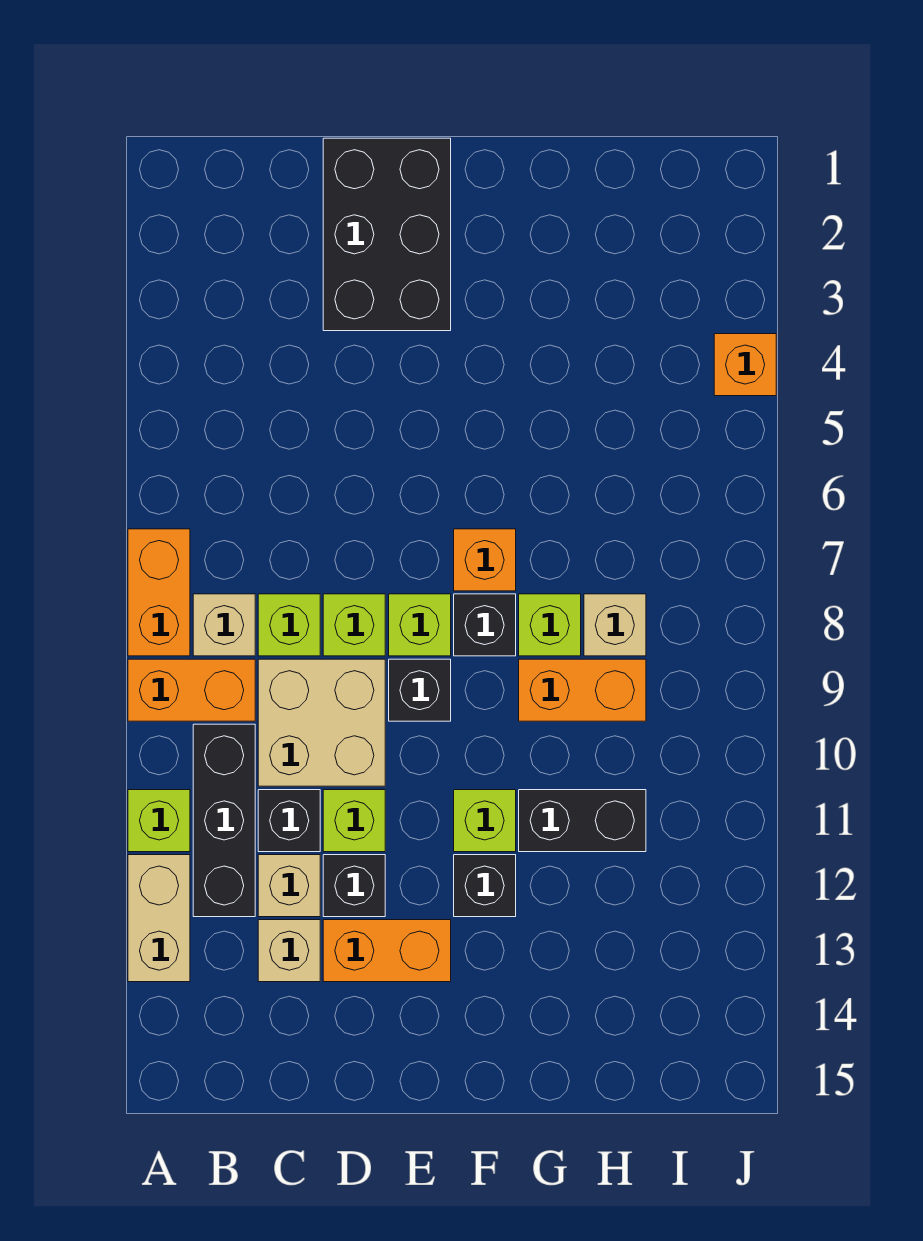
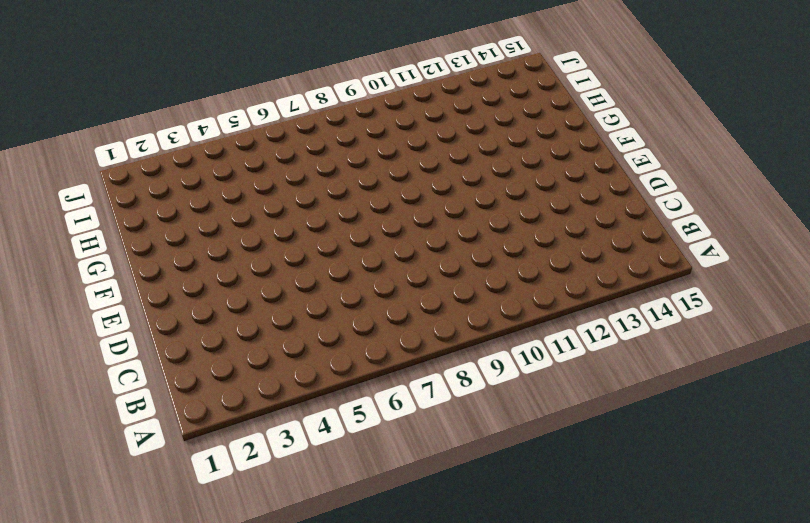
none -> orange brick A7:A8 level 1
none -> orange brick A9:B9 level 1
none -> lime brick A11 level 1

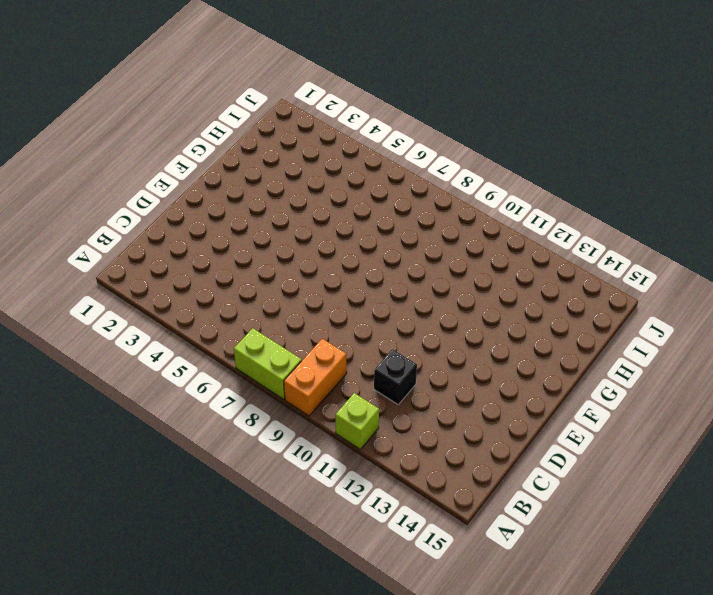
lime brick A7:A8 level 1 -> orange brick A7:A8 level 1
none -> tan brick A12:A13 level 1
none -> tan brick B8 level 1
none -> black brick B10:B12 level 1

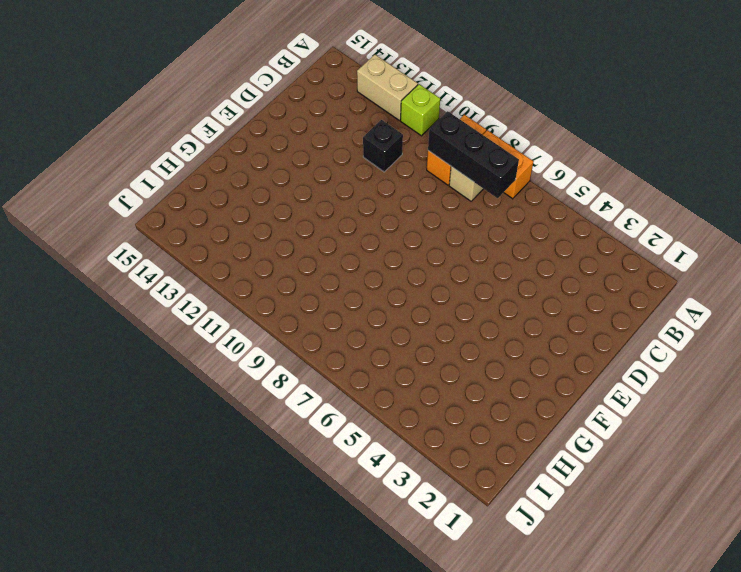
black brick B7:B9 level 2 -> black brick B10:B12 level 1
none -> lime brick C8 level 1
none -> tan brick C9:D10 level 1
none -> tan brick C12 level 1

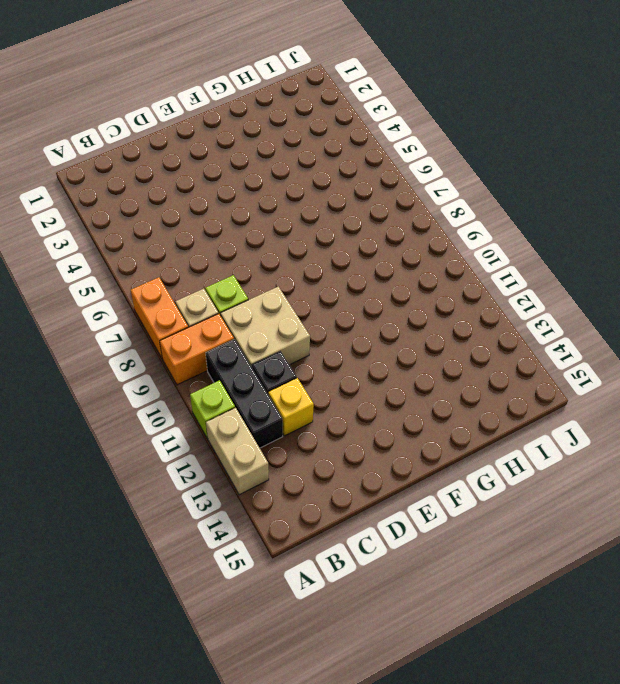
yellow brick C12 level 1 -> tan brick C12 level 1
none -> tan brick C13 level 1
none -> black brick D1:E3 level 1
none -> lime brick D8 level 1

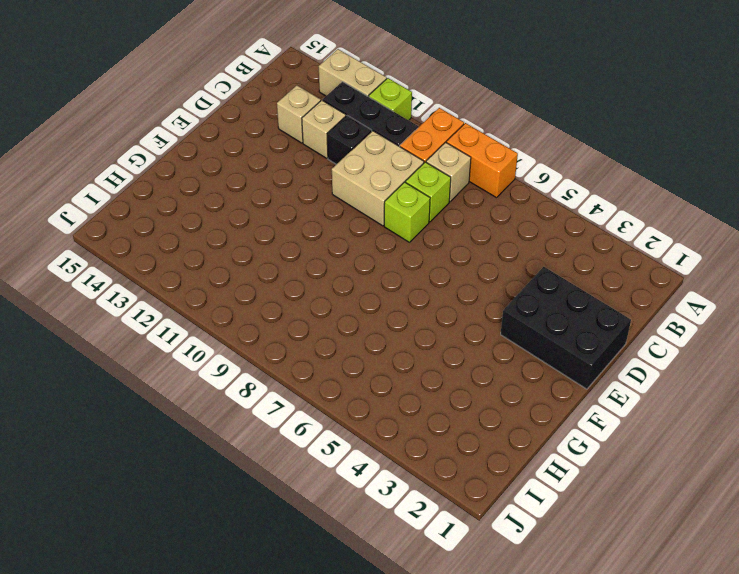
none -> lime brick D11 level 1
none -> black brick D12 level 1
none -> orange brick D13:E13 level 1

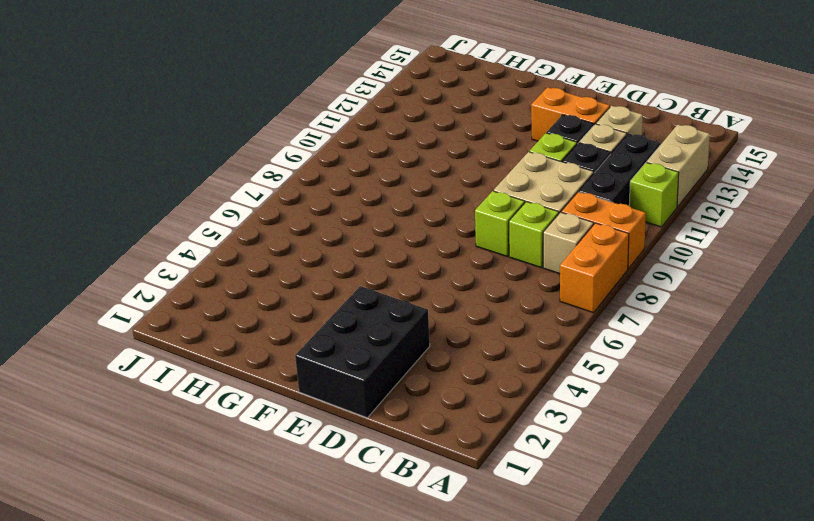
none -> lime brick E8 level 1
none -> black brick E9 level 1
none -> orange brick F7 level 1

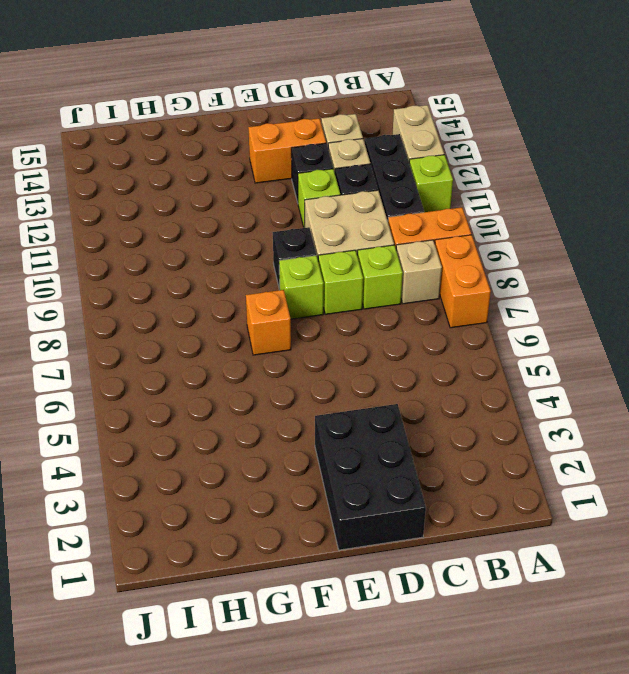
none -> black brick F8 level 1
none -> lime brick F11 level 1
none -> black brick F12 level 1

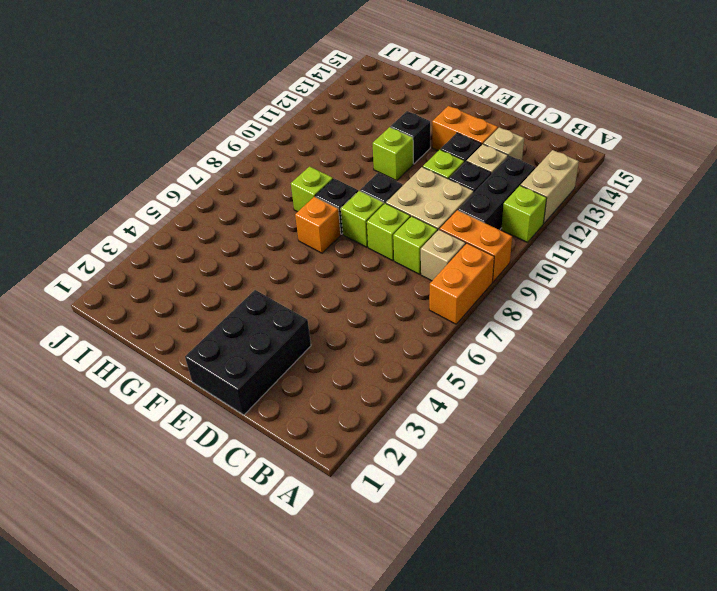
none -> orange brick G9:H9 level 1
none -> black brick G11:H11 level 1
none -> tan brick H8 level 1

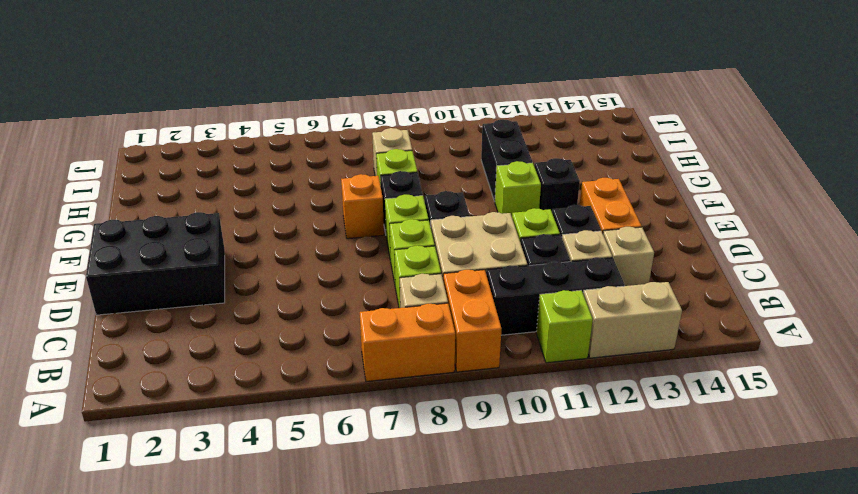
none -> orange brick G9:H9 level 1
none -> orange brick J4 level 1

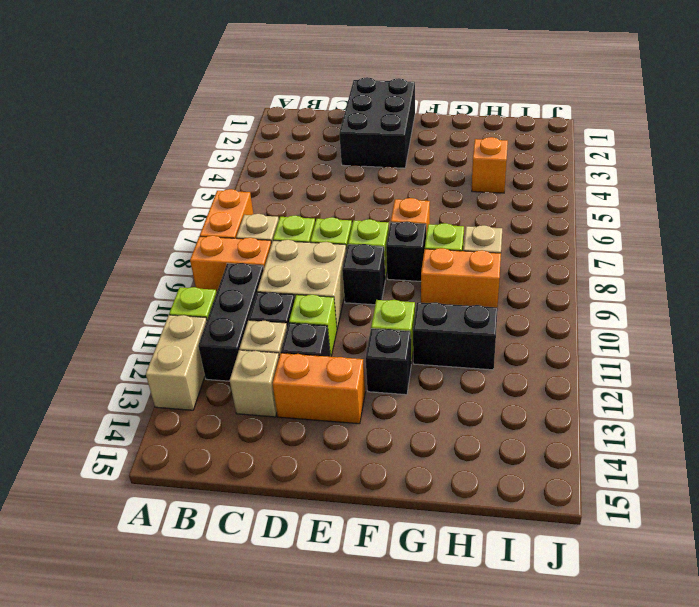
orange brick H4 level 1 -> orange brick J4 level 1

